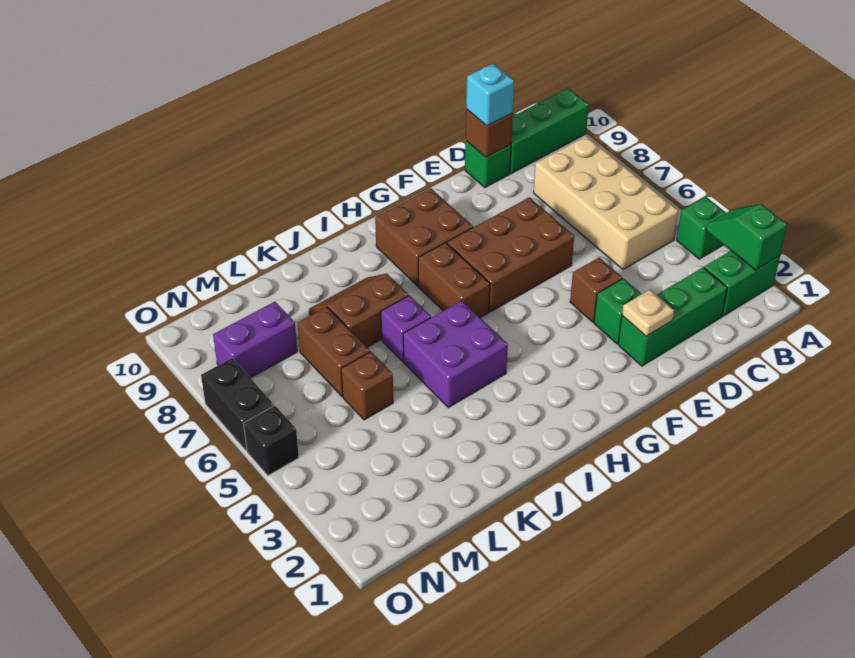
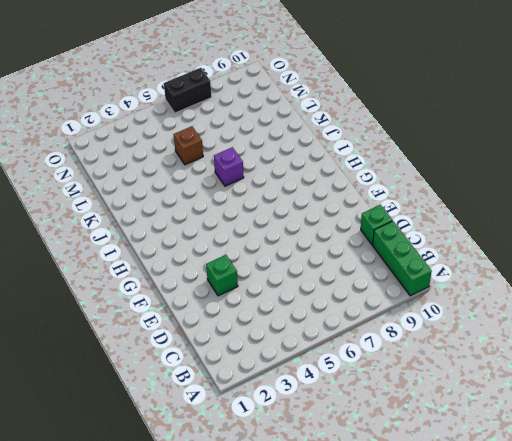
none -> green brick A2:B2 level 1
none -> green brick A4 level 1
none -> tan brick B5:C8 level 1

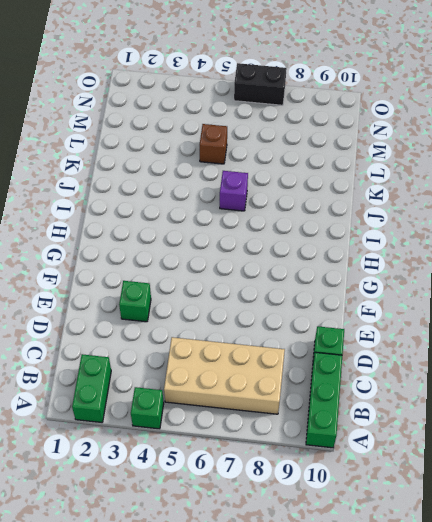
none -> green brick C2:E2 level 1
none -> brown brick E4 level 1
none -> brown brick E6:G7 level 1

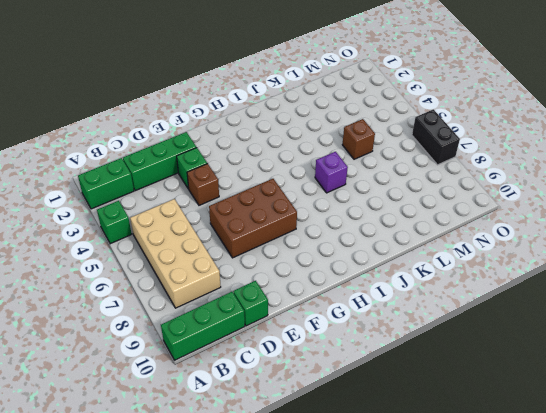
none -> brown brick G8:H9 level 1
none -> brown brick H6:H7 level 1
none -> purple brick I4:J5 level 1

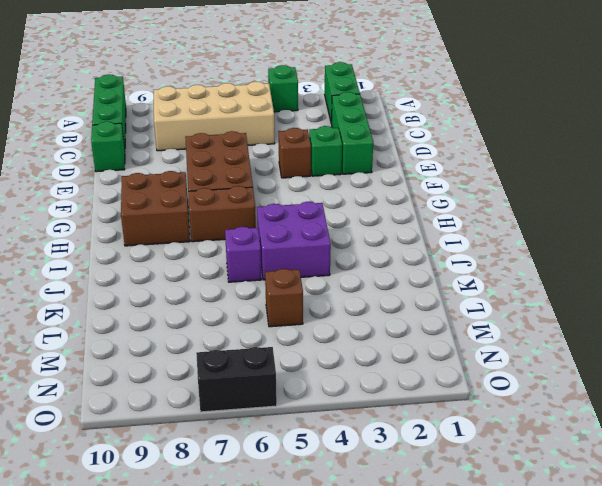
none -> brown slope J7:K8 level 1 top 7
none -> brown brick L6:L7 level 1
none -> purple brick M8:N8 level 1

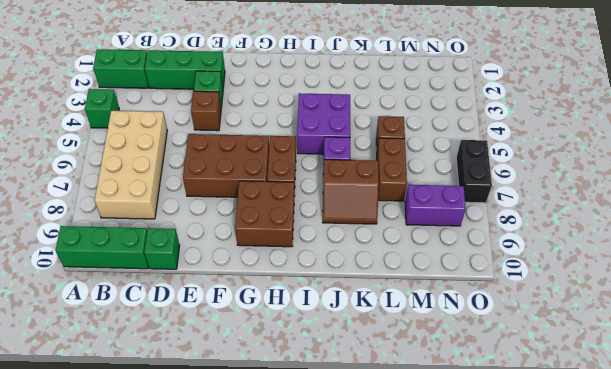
none -> black brick O5 level 1
none -> green slope A2:A3 level 2 top 2
none -> brown brick D10 level 2

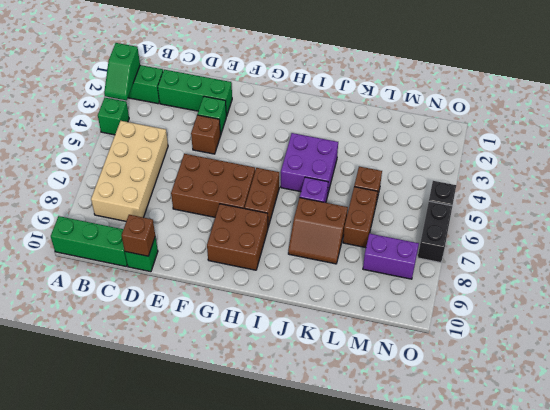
none -> tan plate E2 level 2
none -> cyan brick D10 level 3

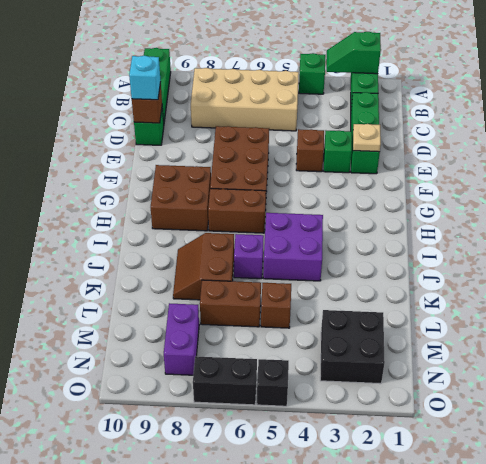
black brick M2:N3 level 1 -> none

